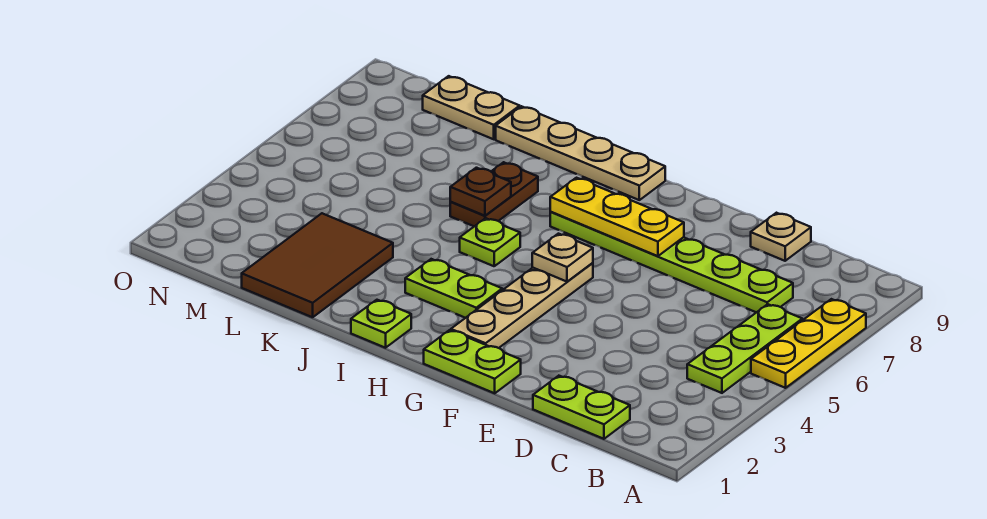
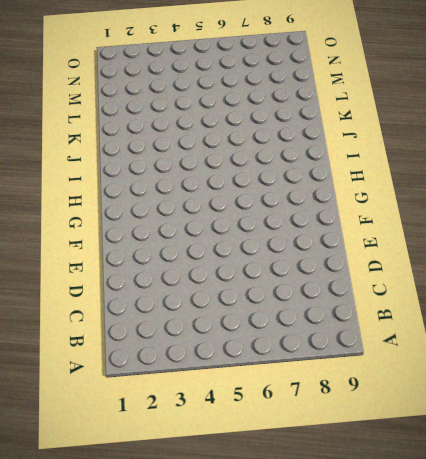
none -> yellow plate A5:A7 level 1
none -> lime plate B4:B6 level 1
none -> lime plate C1:D1 level 1

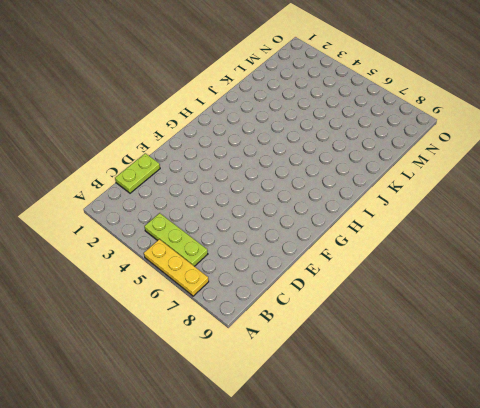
none -> lime plate C7:H7 level 1
none -> tan plate D9 level 1
none -> lime plate F1:G1 level 1

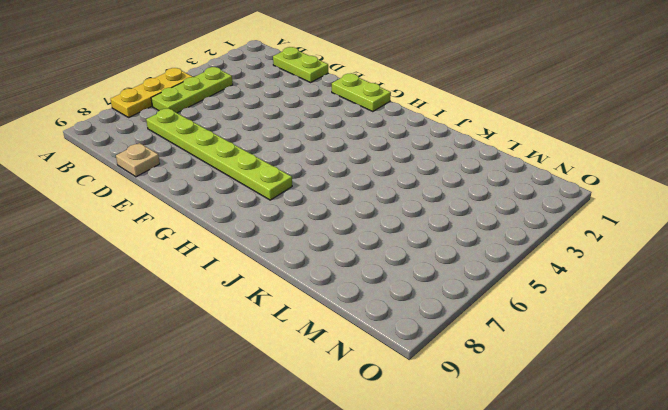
none -> tan plate G2:G5 level 1
none -> lime plate H3:I3 level 1
none -> tan plate H9:K9 level 1

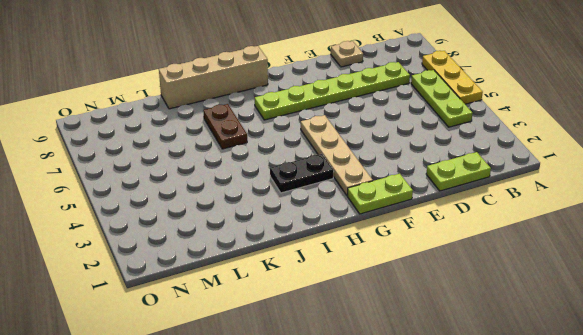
black plate H3:I3 level 1 -> lime plate H3:I3 level 1
tan brick H9:K9 level 1 -> tan plate H9:K9 level 1
none -> lime plate I1 level 1
none -> lime plate I5 level 1
none -> brown tile K1:L3 level 1

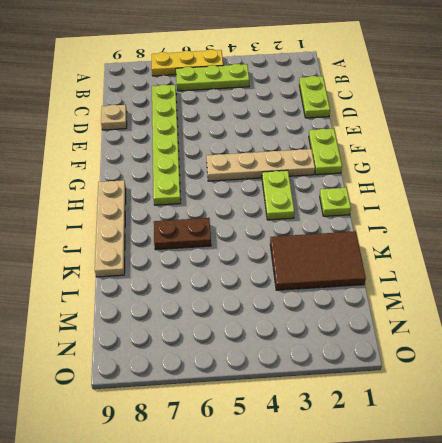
none -> lime plate I5 level 1
none -> tan plate L9:M9 level 1
none -> yellow plate F7:H7 level 2

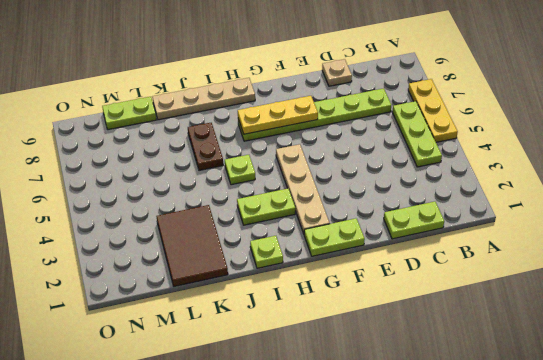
lime plate L9:M9 level 1 -> tan plate L9:M9 level 1
none -> tan plate G5 level 2
none -> brown plate J6 level 2

